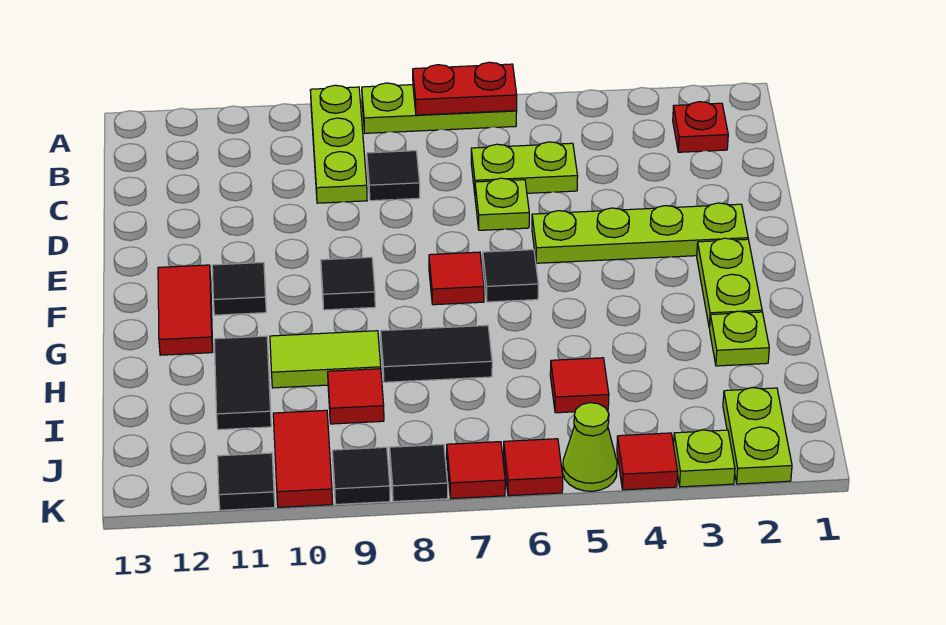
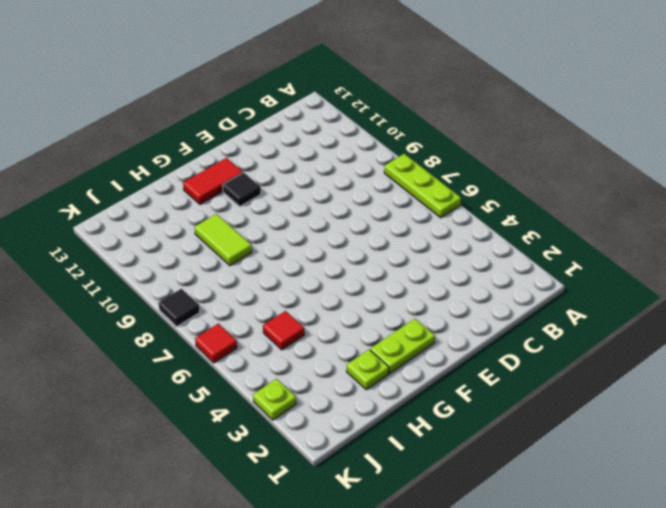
none -> lime plate A9:C9 level 1
none -> red plate B2 level 1
none -> lime plate C5:C6 level 1
none -> black tile C8 level 1

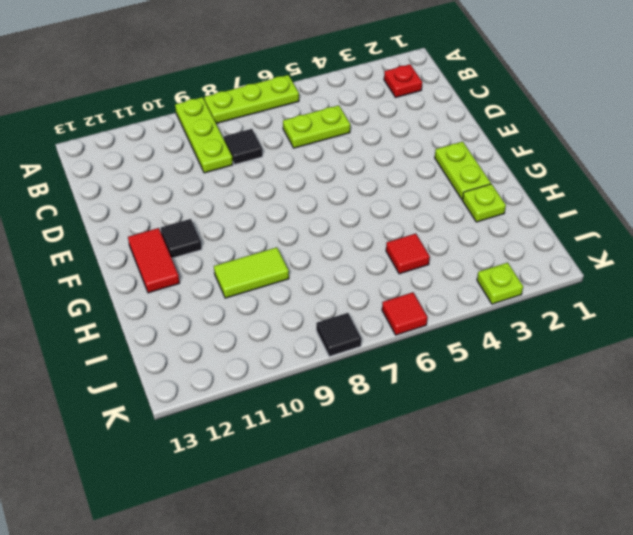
none -> lime plate D6 level 1
none -> lime plate E2:E5 level 1
none -> black tile F6 level 1
none -> red tile F7 level 1

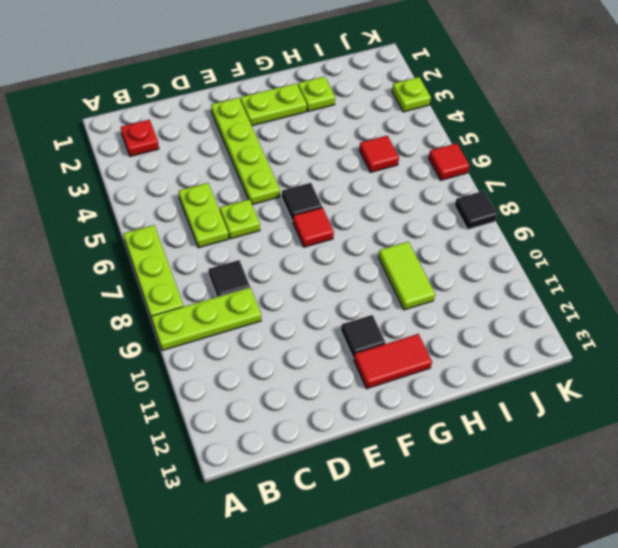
none -> black tile F9 level 1
none -> black tile H7:H8 level 1
none -> black tile H11:I11 level 1
none -> red tile I9 level 1

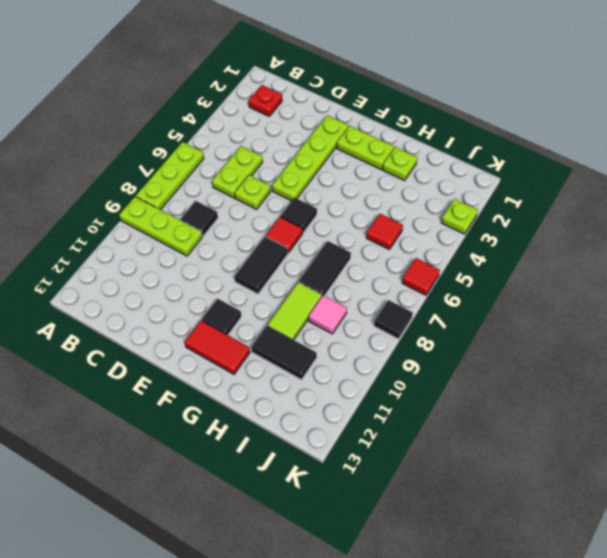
black tile F8:F9 level 1 -> black tile F9 level 1
pink tile I9 level 1 -> red tile I9 level 1
none -> lime plate J2:K2 level 1
none -> red tile J10:K10 level 1
none -> red tile K4 level 1
none -> lime cone K5 level 1

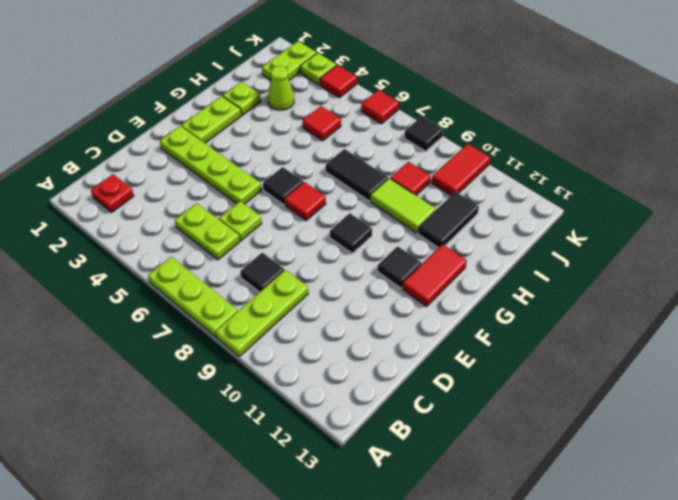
lime cone I3 level 1 -> lime cone K5 level 1
none -> red tile K7 level 1
none -> black tile K9 level 1
none -> black tile K11 level 1
none -> red plate A6:A7 level 2

